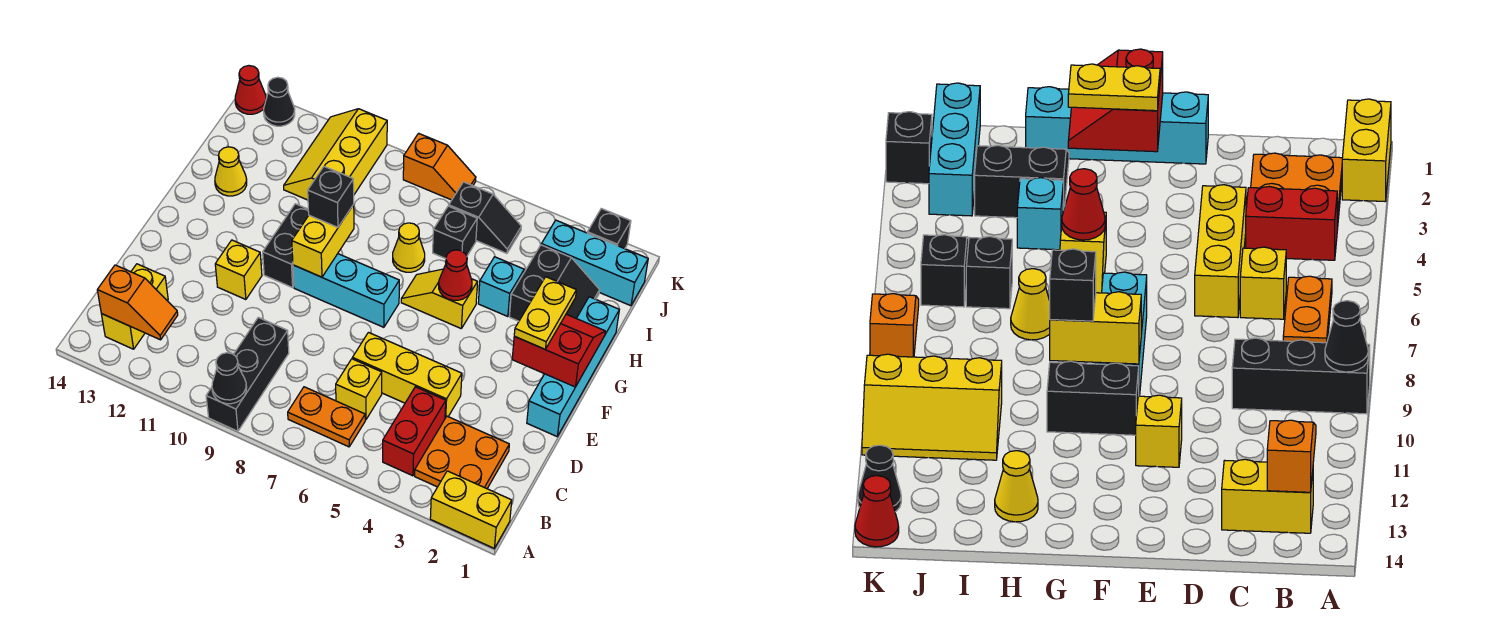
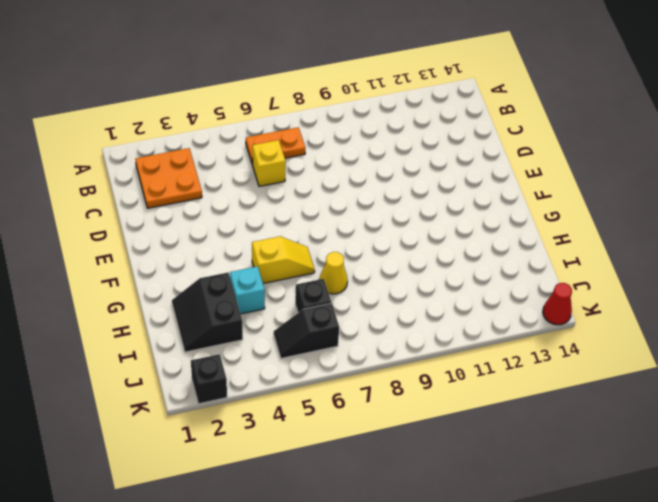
none -> yellow brick A1:A2 level 1
none -> black brick A9:C9 level 1
none -> red brick B4:C4 level 1
none -> yellow brick B13:C13 level 1

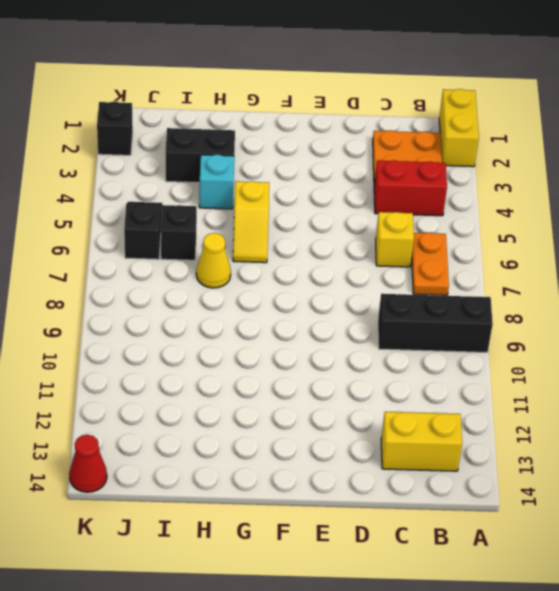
none -> yellow brick D4:D6 level 1
none -> cyan brick E1:H1 level 1
none -> yellow brick E11 level 1
none -> cyan brick F7:F9 level 1

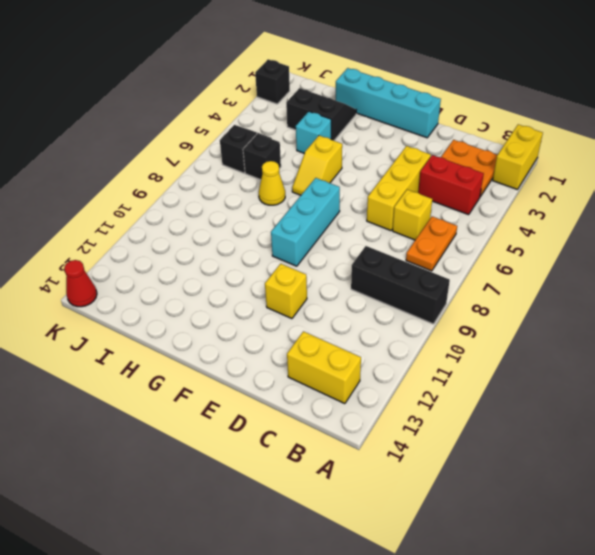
none -> black brick F10:G10 level 1
none -> yellow cone H13 level 1
none -> yellow slope I10:K11 level 1 top 10
none -> cyan brick J1:J3 level 1

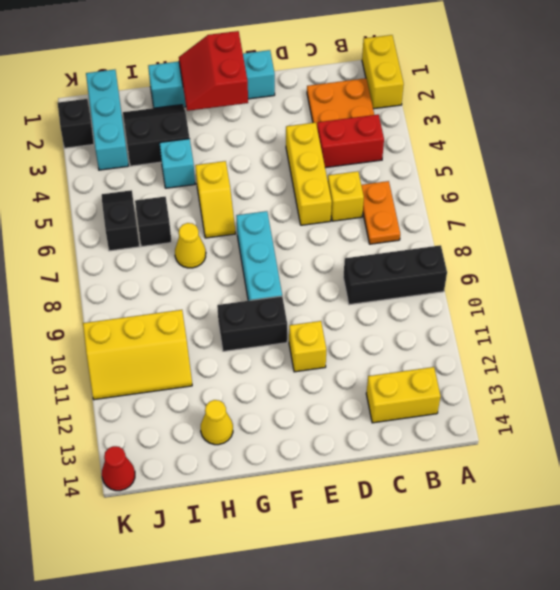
none -> orange slope K7:K8 level 1 top 8
none -> black cone K13 level 1
none -> black cone A9 level 2
none -> orange slope B12:B13 level 2 top 13

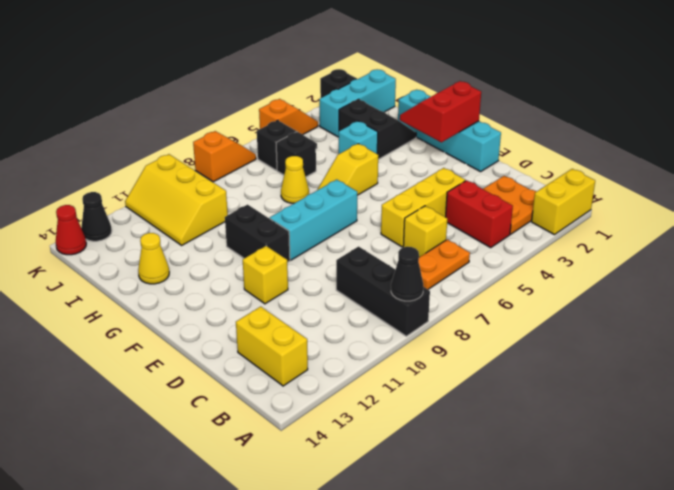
orange slope K4:K5 level 1 top 5 -> orange slope B12:B13 level 2 top 13
none -> yellow brick F9:G9 level 2
none -> red cone G5 level 2
none -> yellow plate F2:G2 level 3
none -> black brick G9 level 3

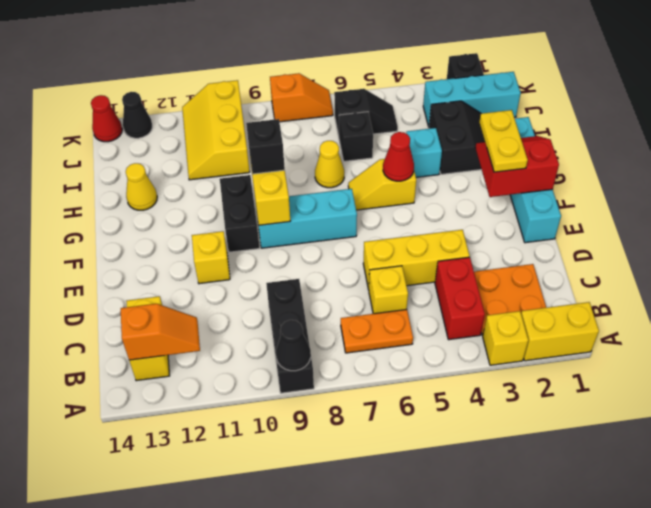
yellow brick A3 level 1 -> none

